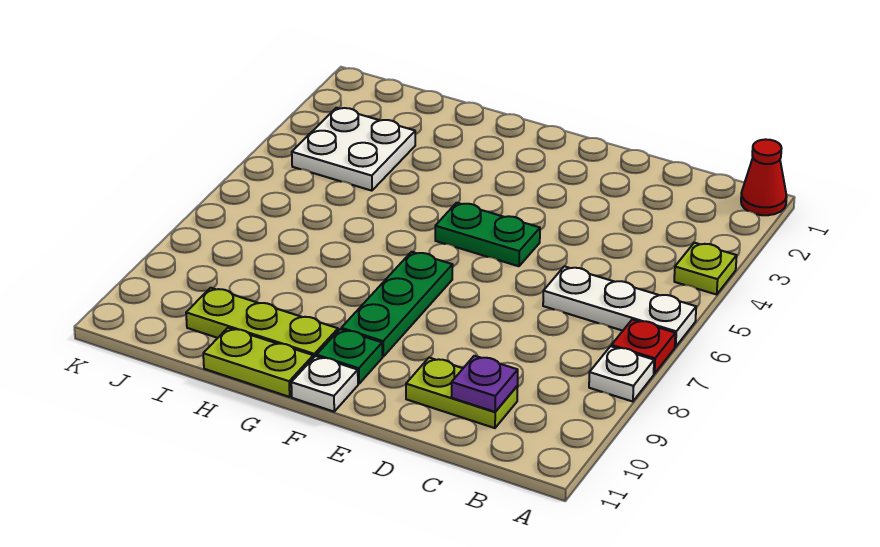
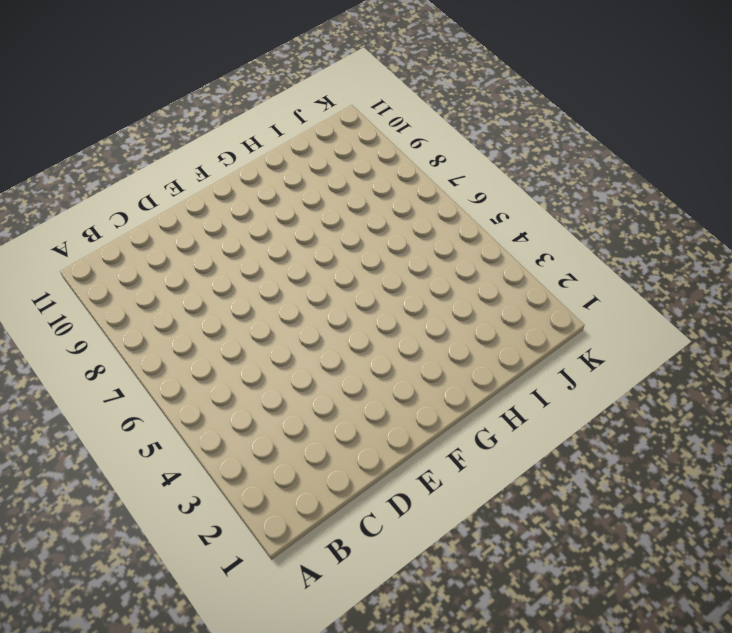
none -> red cone A1 level 1
none -> lime plate A4 level 1
none -> white plate A6:C6 level 1

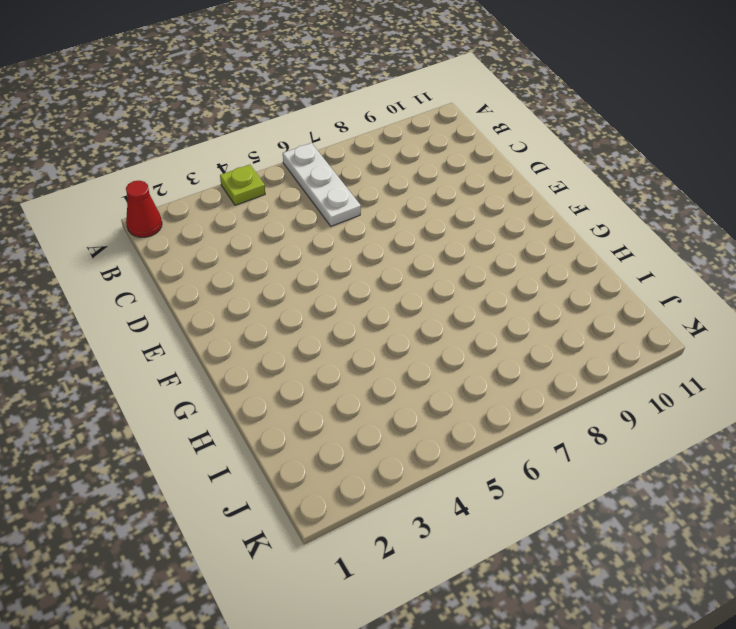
none -> red plate A7 level 1
none -> white plate A8 level 1
none -> lime plate C10:D10 level 1

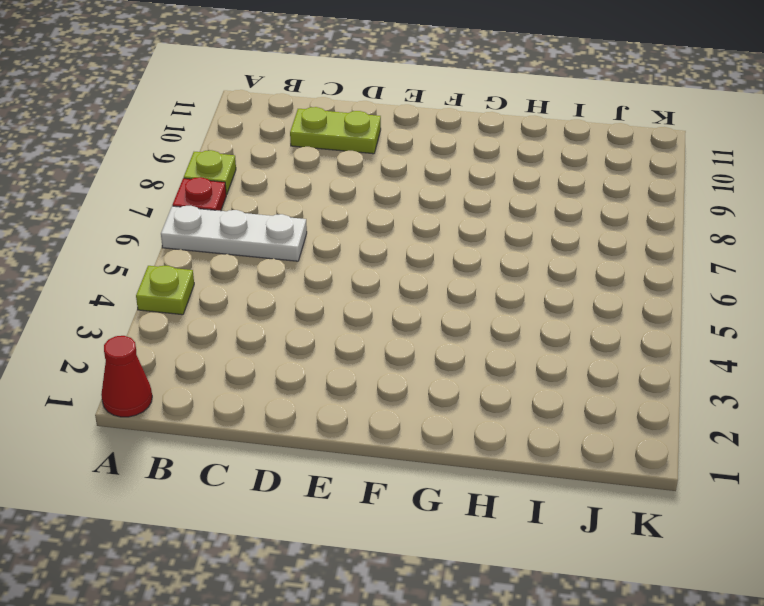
lime plate A8 level 1 -> white plate A8 level 1
none -> green plate E5:F5 level 1
none -> green plate F7:F9 level 1
none -> green plate F10 level 1

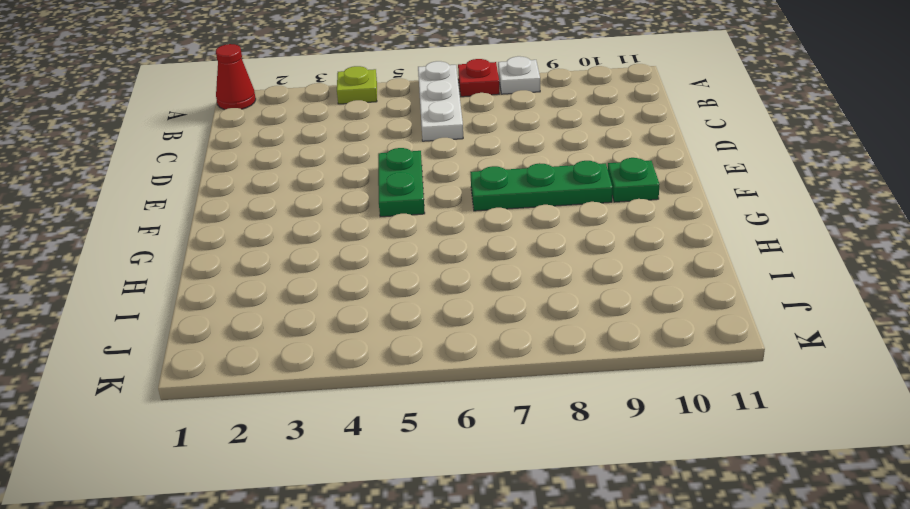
none -> lime plate C10:D10 level 1
none -> white plate F11 level 1
none -> lime plate G10:I10 level 1

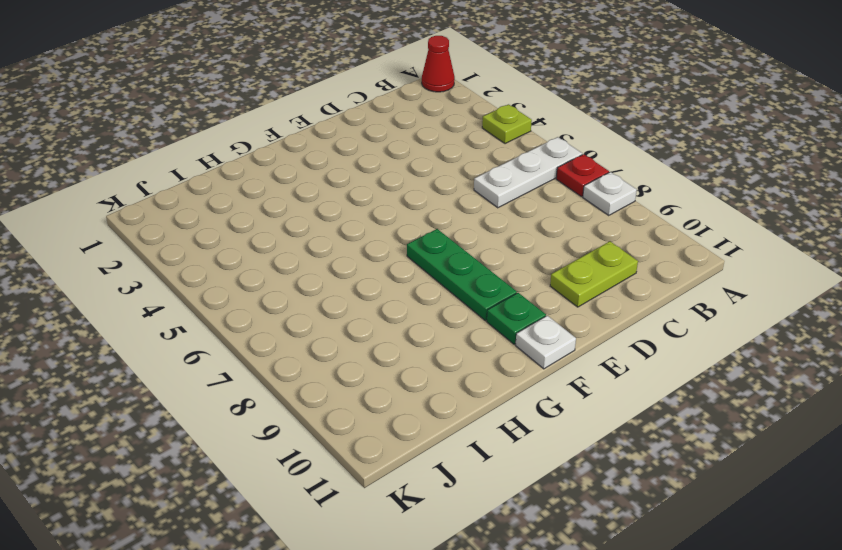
none -> green plate E5:F5 level 1
none -> lime plate G10:I10 level 1
none -> lime plate G11:H11 level 1

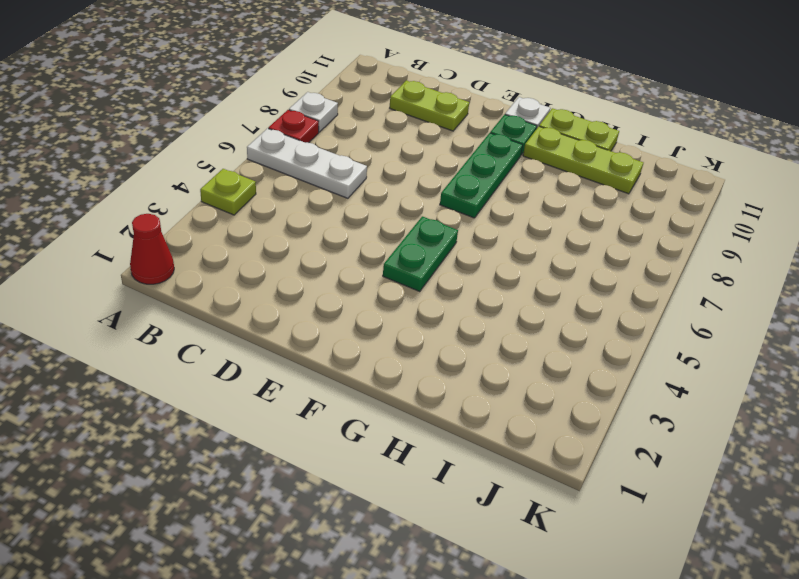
green plate F4:F5 level 1 -> green plate E5:F5 level 1
none -> white plate I3:J4 level 1
none -> purple plate C10 level 2

